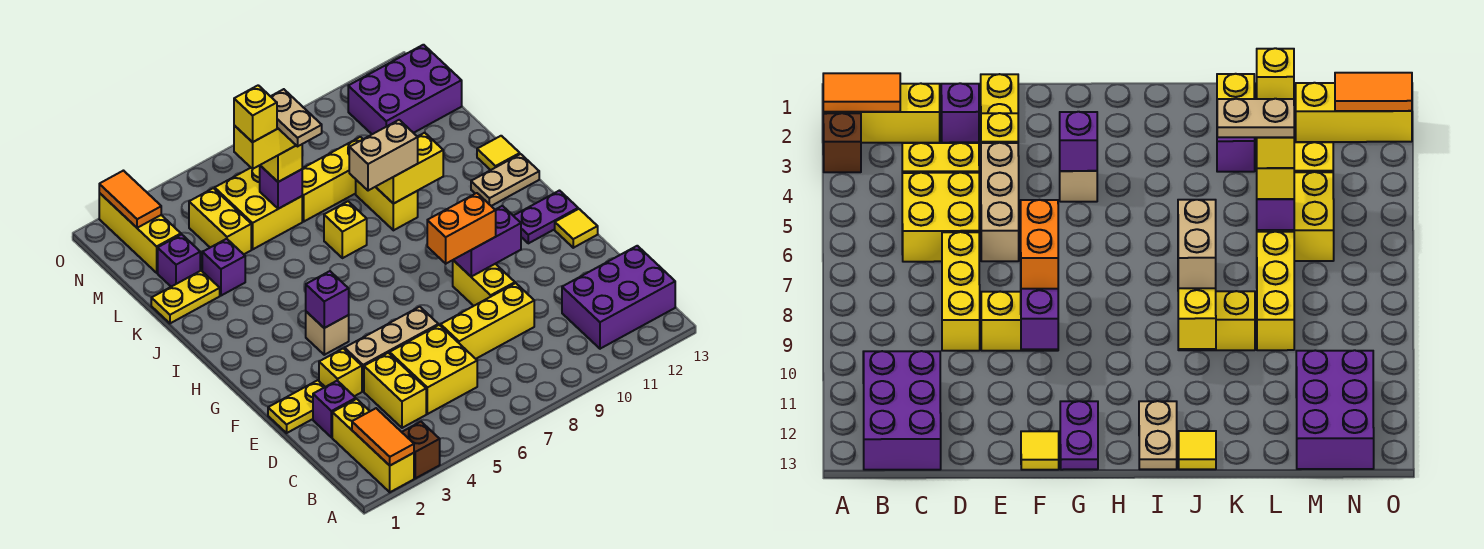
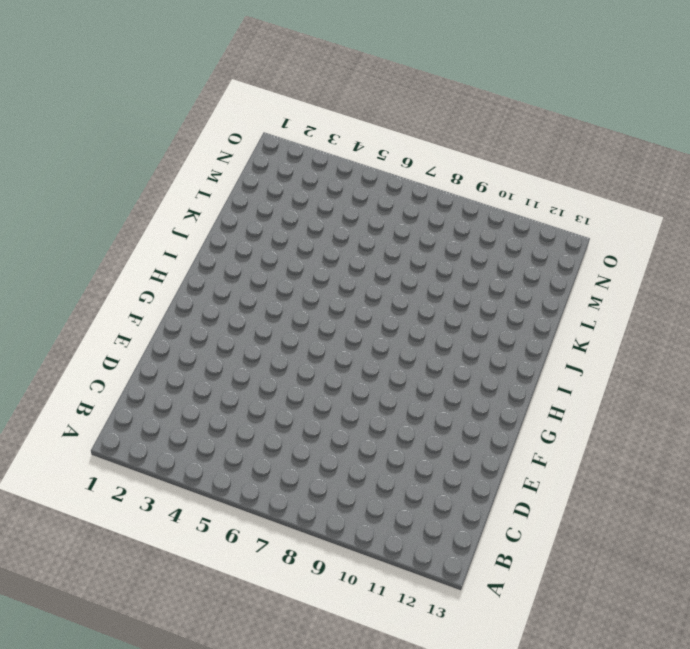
none -> yellow brick A2:C2 level 1
none -> brown brick A3 level 1
none -> purple brick B11:C13 level 1
none -> yellow brick C4:D4 level 1

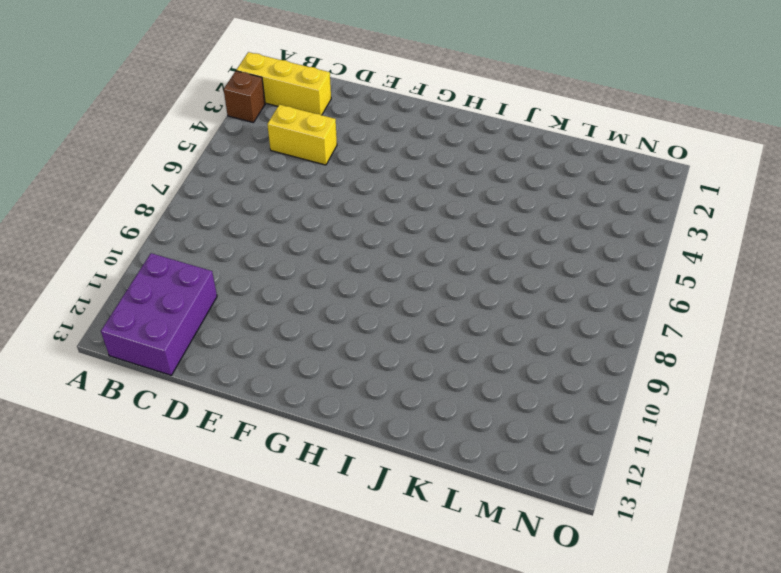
none -> yellow brick C5:D6 level 1
none -> purple brick D2 level 1
none -> yellow brick D7:D9 level 1
none -> yellow plate E1:E2 level 1

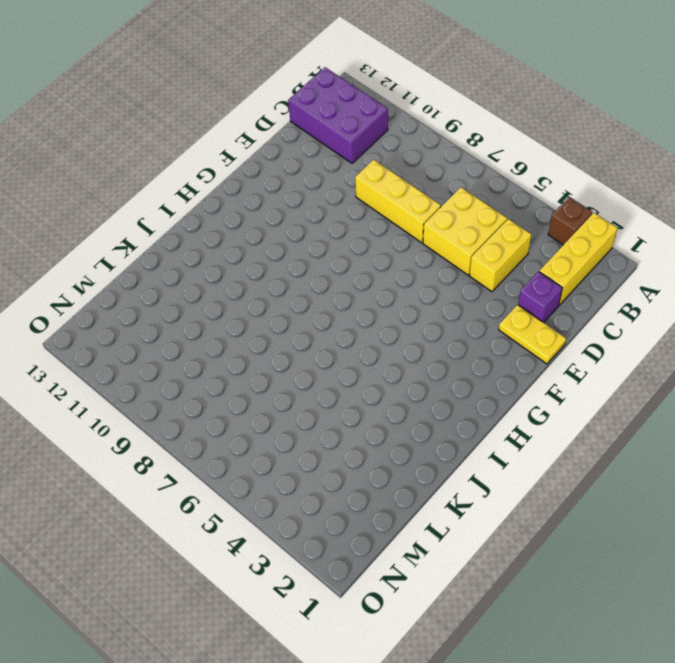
none -> yellow brick E3 level 1
none -> tan brick E4:E6 level 1
none -> yellow brick E9:F9 level 1
none -> yellow tile F13 level 1

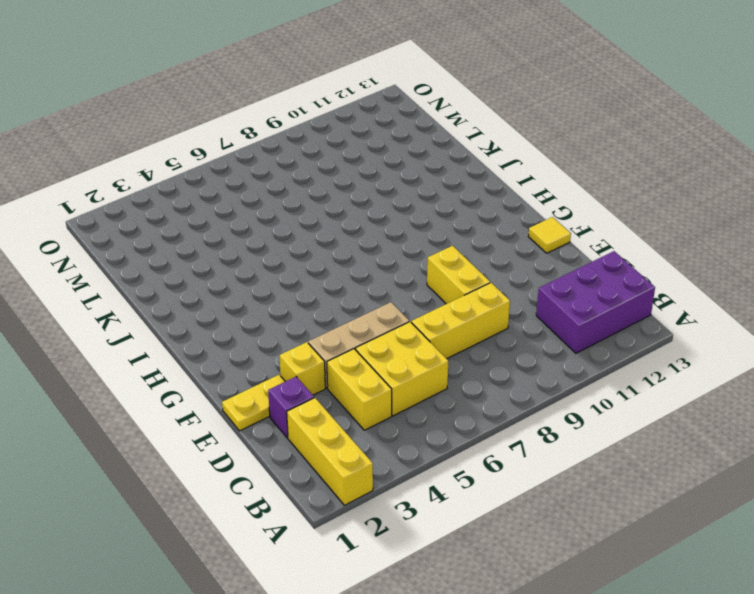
none -> brown brick A3 level 1
none -> tan brick G4 level 1
none -> purple plate G12:G13 level 1
none -> tan plate I12:I13 level 1

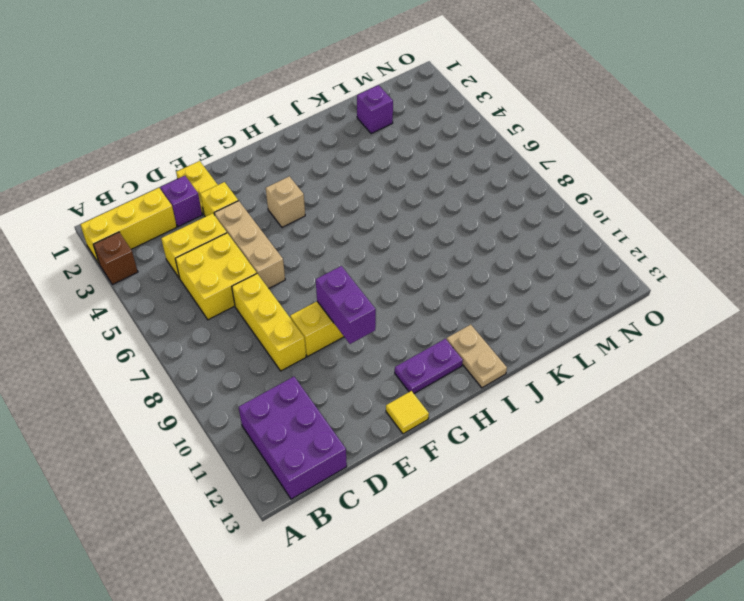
purple plate G12:H12 level 1 -> purple plate G12:G13 level 1
none -> yellow brick J7 level 1
none -> yellow brick J9:K9 level 1
none -> yellow tile J13 level 1
none -> yellow plate K1:K2 level 1

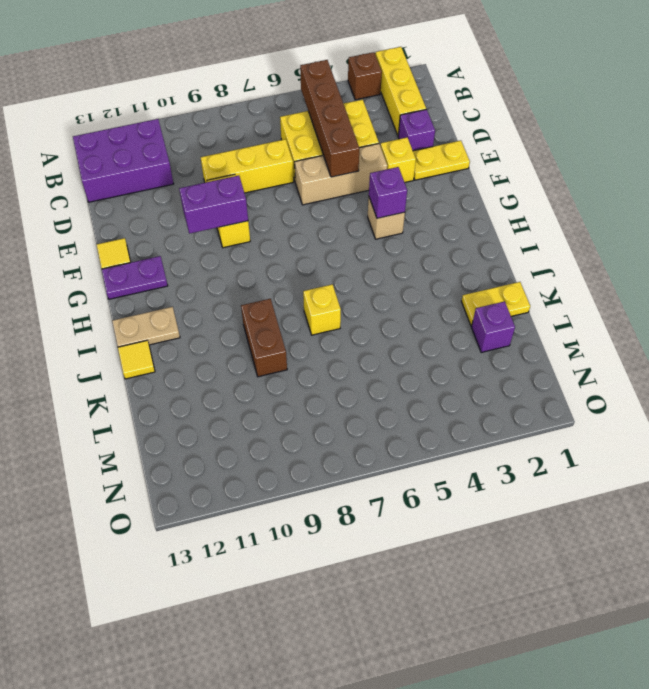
brown brick B5:E5 level 2 -> none
brown brick J9:K9 level 1 -> yellow brick J9:K9 level 1
none -> purple brick K3 level 1
none -> yellow brick L4:M4 level 1
none -> yellow brick L5:M6 level 1
none -> yellow brick L7:L9 level 1

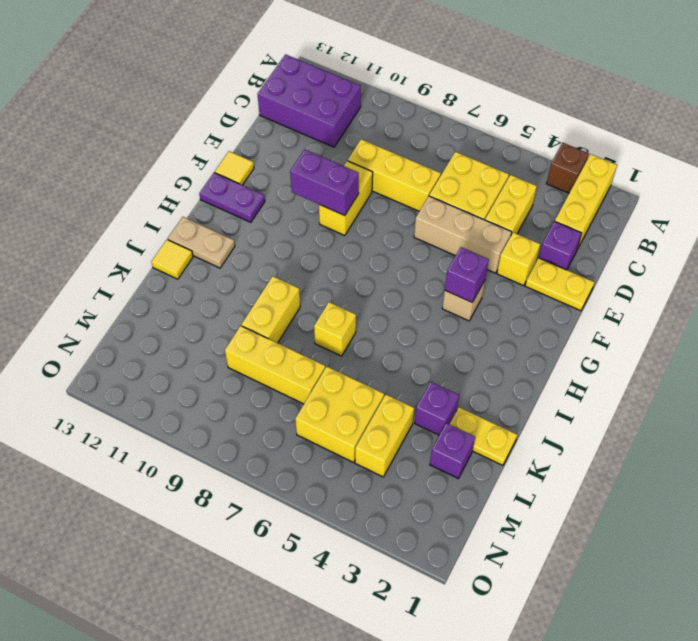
none -> yellow brick M2:O2 level 1
none -> purple brick M11:N13 level 1
none -> orange tile A2:B2 level 2
none -> yellow brick J9:J10 level 2

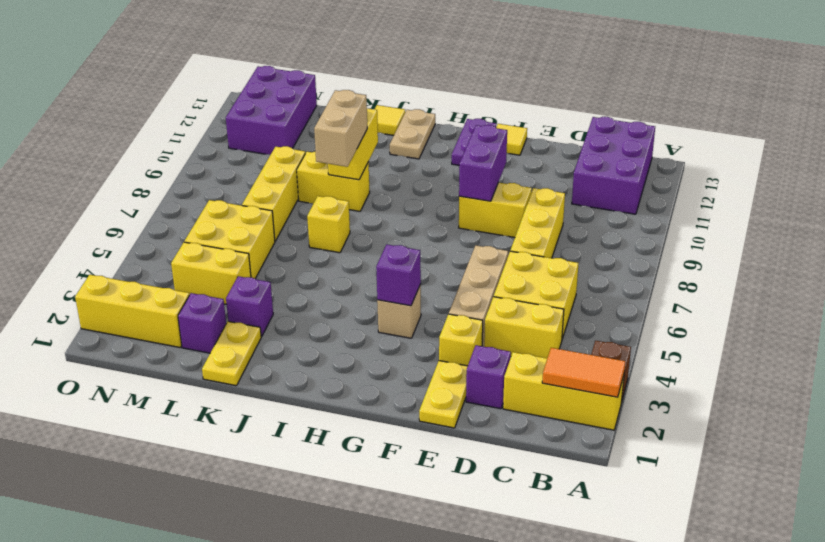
none -> purple brick L6 level 2
none -> orange tile N2:O2 level 2
none -> orange brick F8:F9 level 3
none -> yellow brick L6 level 3

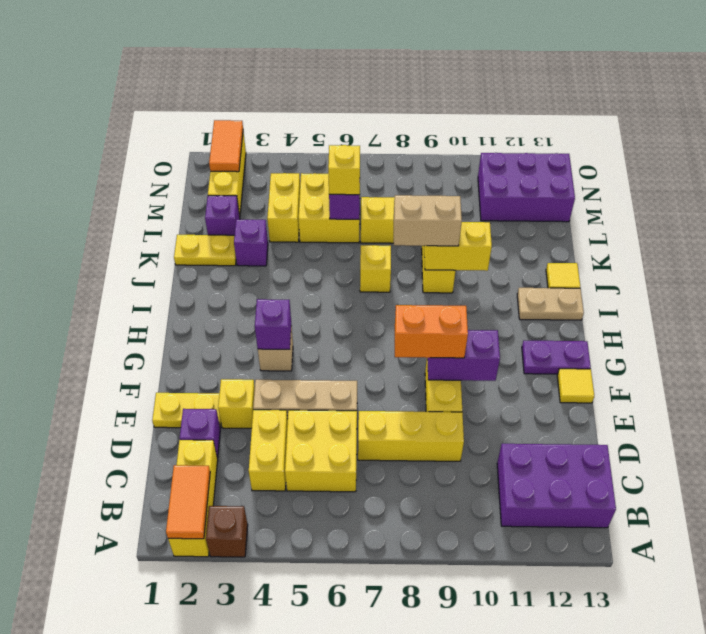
none -> yellow brick L5:L6 level 4
none -> tan plate K6:L6 level 5
none -> yellow brick L5 level 5

